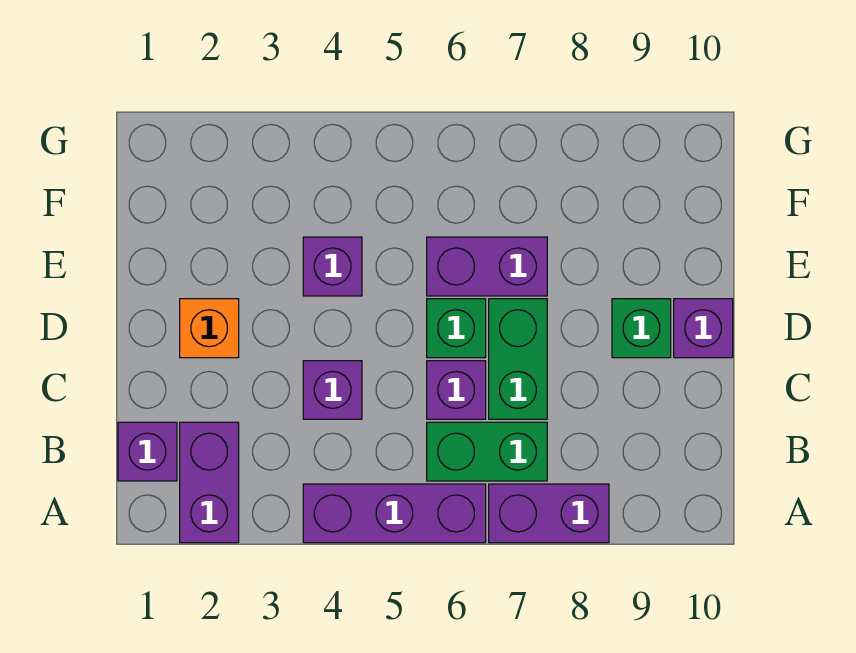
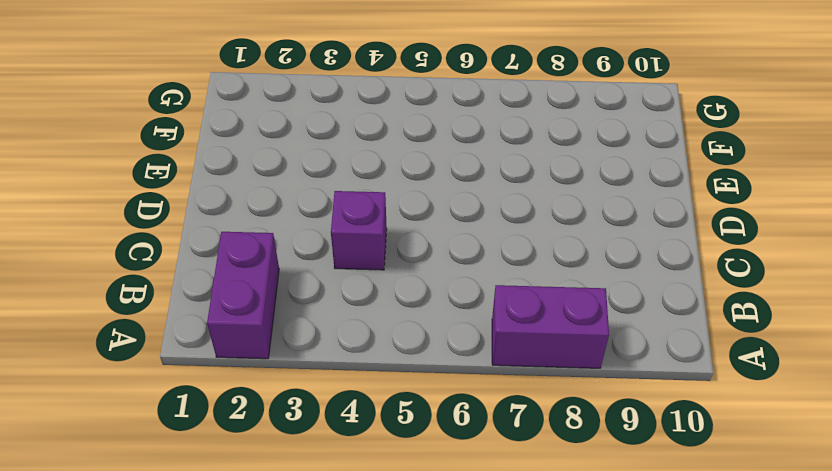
none -> purple brick A4:A6 level 1
none -> purple brick B1 level 1
none -> green brick B6:B7 level 1

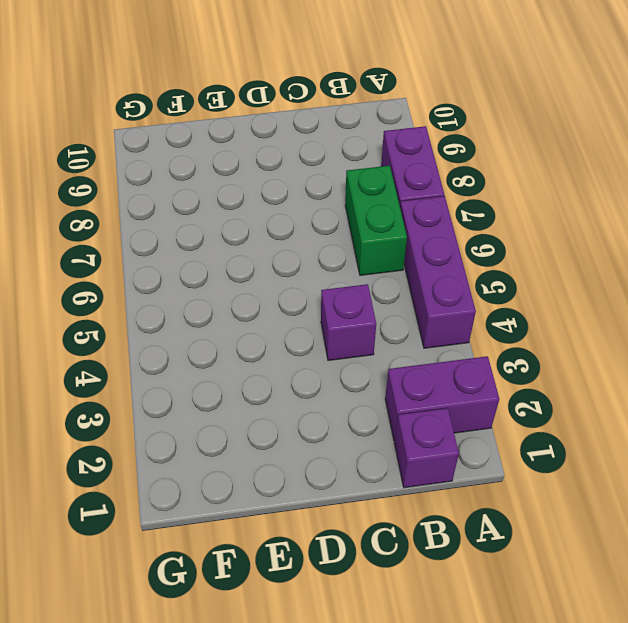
none -> purple brick C6 level 1
none -> green brick C7:D7 level 1
none -> orange brick D2 level 1

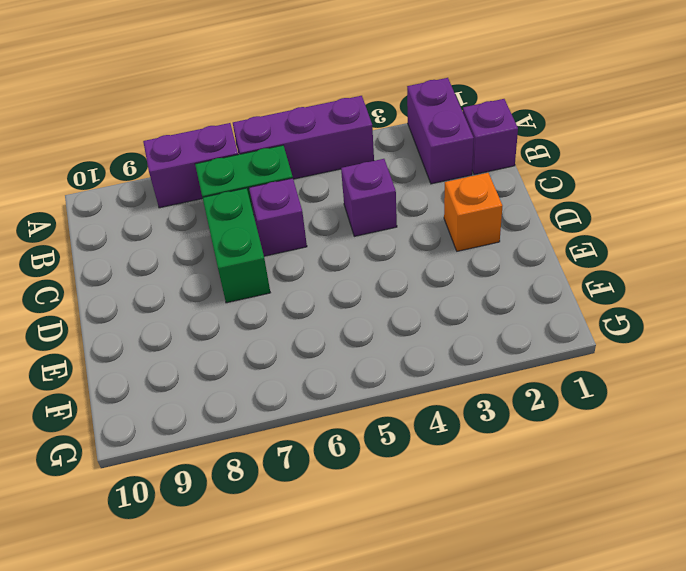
none -> green brick D6 level 1
none -> green brick D9 level 1
none -> purple brick D10 level 1

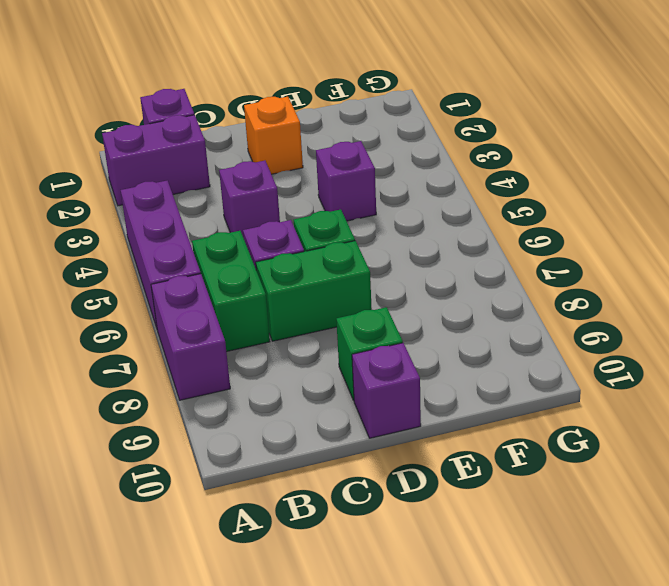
none -> purple brick E6:E7 level 1

